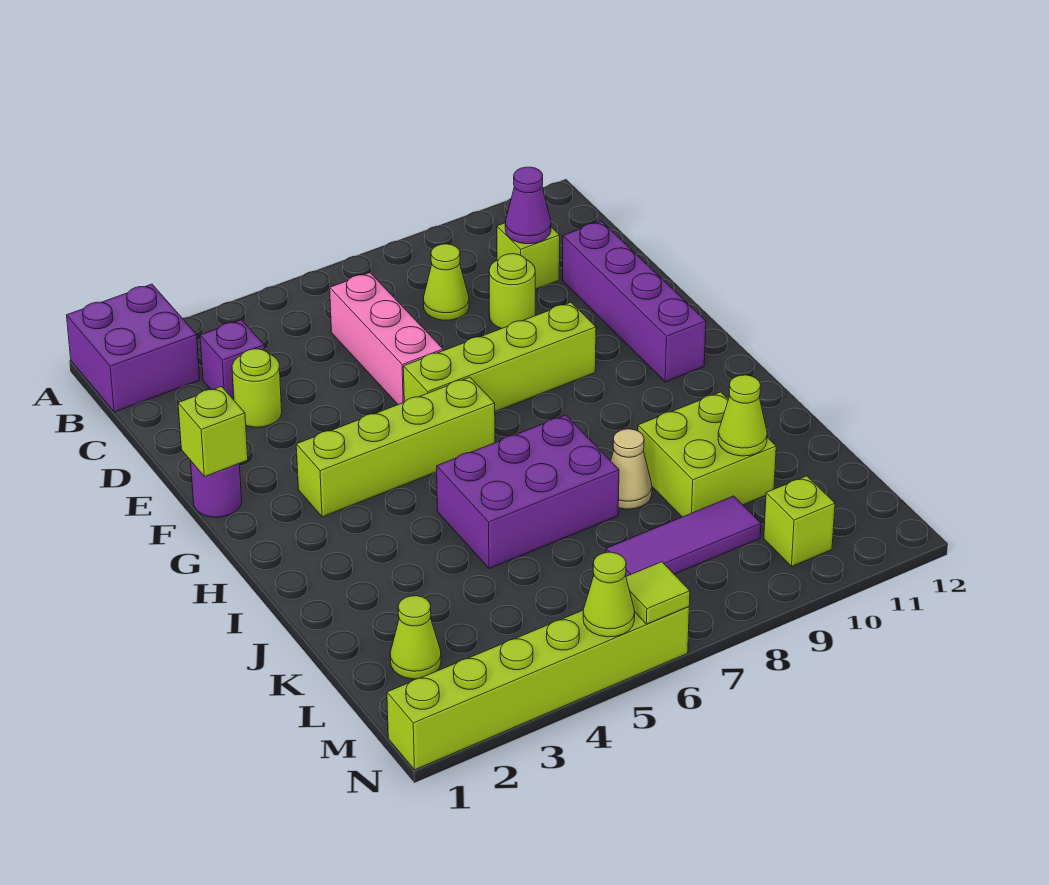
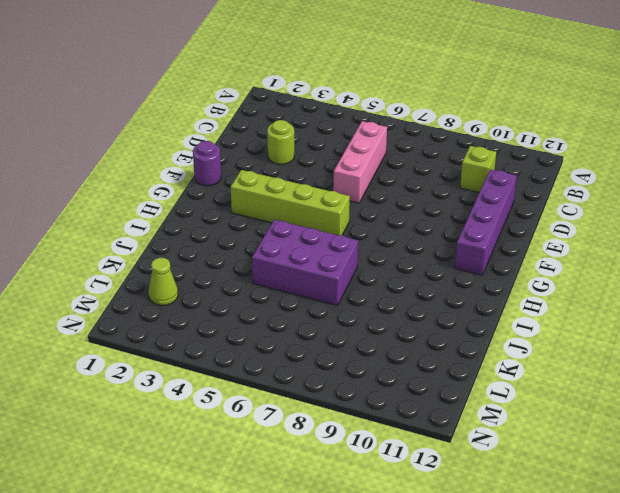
none -> purple brick A1:B2 level 1
none -> purple brick C3 level 1
none -> lime cone C8 level 1

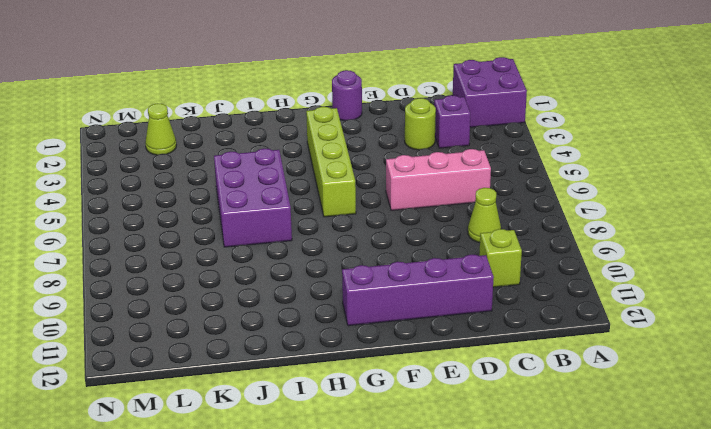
none -> lime round brick D9 level 1
none -> lime brick F6:F9 level 1
none -> tan cone J8 level 1

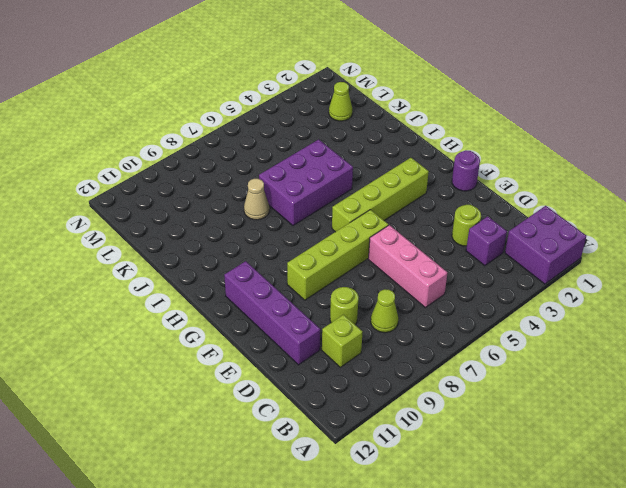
none -> lime brick J9:K10 level 1
none -> purple tile L7:L9 level 1
none -> lime brick M10 level 1

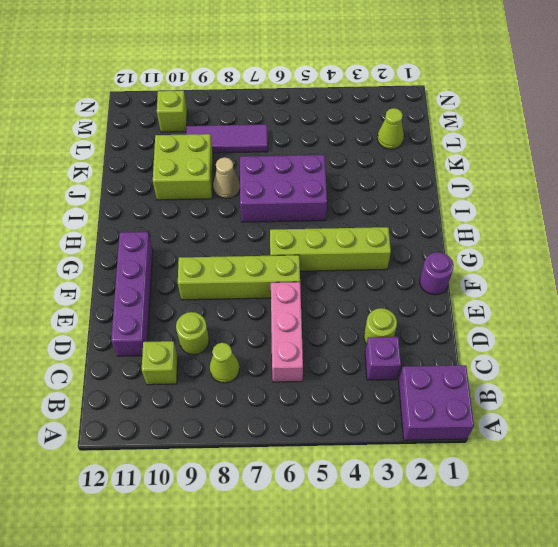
none -> lime brick N1:N6 level 1
none -> purple cone C10 level 2
none -> lime brick F1 level 2

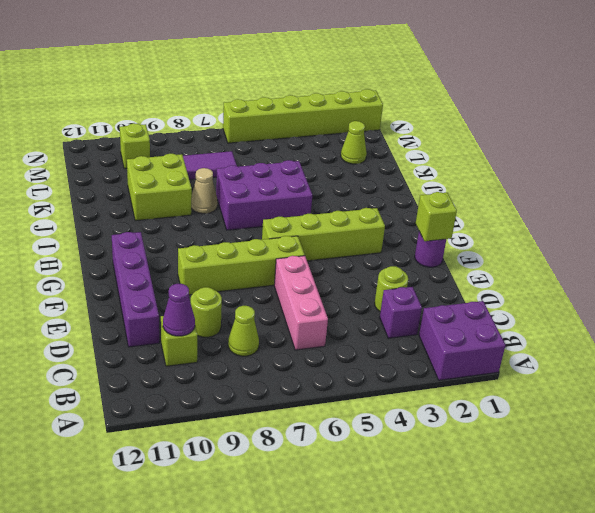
none -> lime cone K10 level 2
none -> lime cone N5 level 2
none -> lime tile N6 level 2

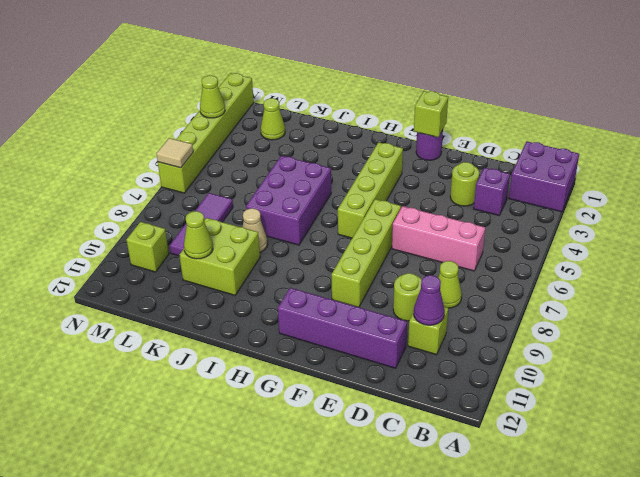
lime cone N3 level 2 -> lime cone N5 level 2
tan tile N6 level 2 -> lime tile N6 level 2

